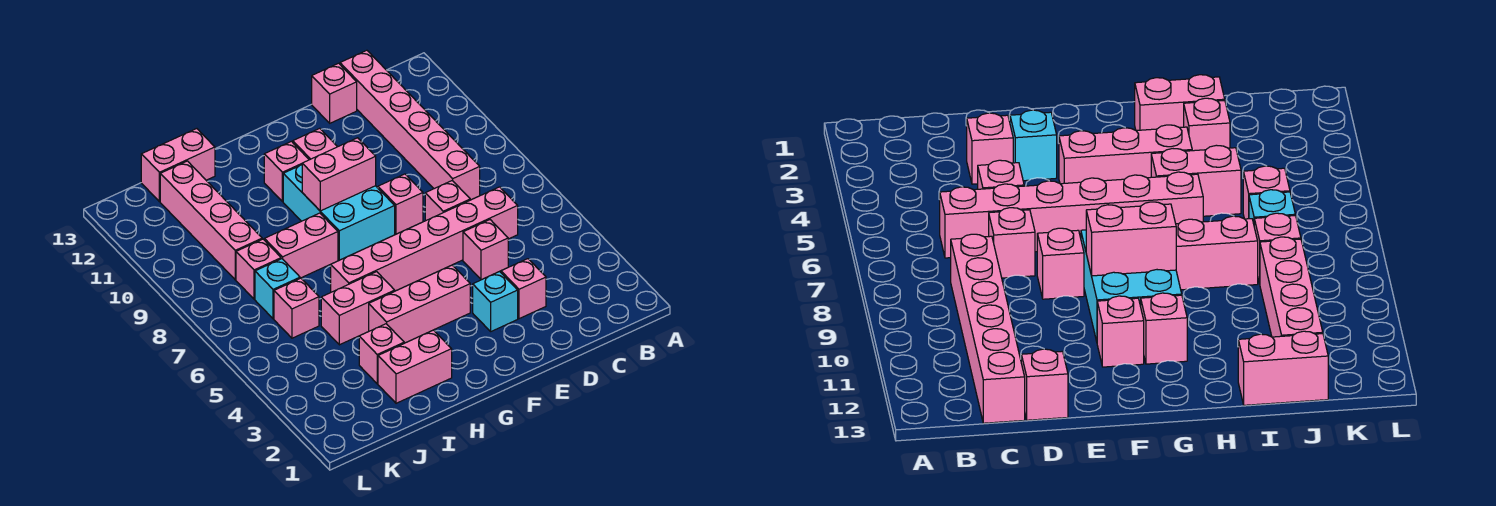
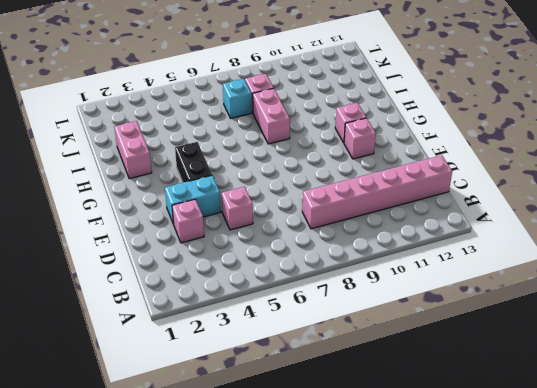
cyan brick E3:E4 level 1 -> cyan brick E3 level 1
black brick F4:G4 level 1 -> pink brick F4:H4 level 1
none -> pink brick C6:H6 level 1
none -> pink brick D7 level 1
none -> pink brick D13 level 1

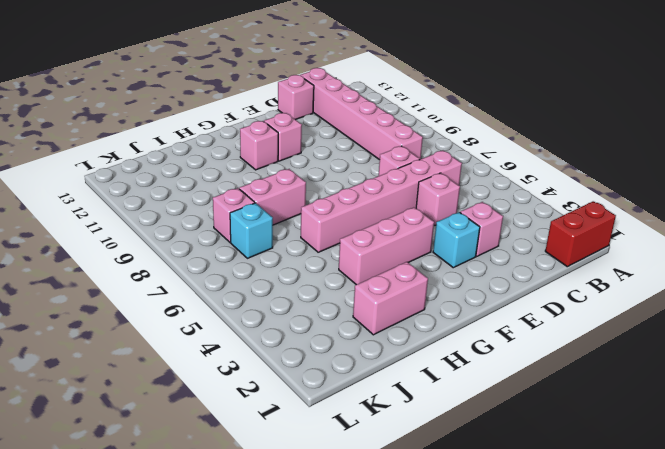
red brick A1:B1 level 1 -> none
none -> pink brick E8 level 1
none -> cyan brick F8:G10 level 1
none -> pink brick H5:I5 level 1

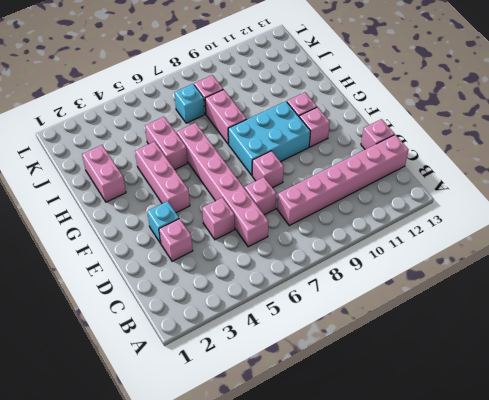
none -> pink brick I3 level 1
none -> pink brick I13:J13 level 1
none -> pink brick J6 level 1

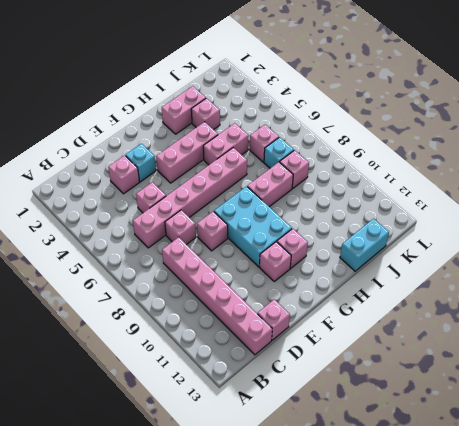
cyan brick I13:J13 level 1 -> pink brick I13:J13 level 1
none -> pink brick J9:J12 level 1
none -> pink brick F9:G9 level 2

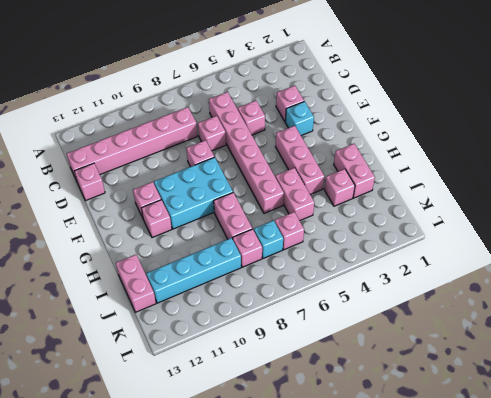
cyan brick J9:J12 level 1 -> pink brick J9:J12 level 1
none -> pink brick F9:G9 level 2

